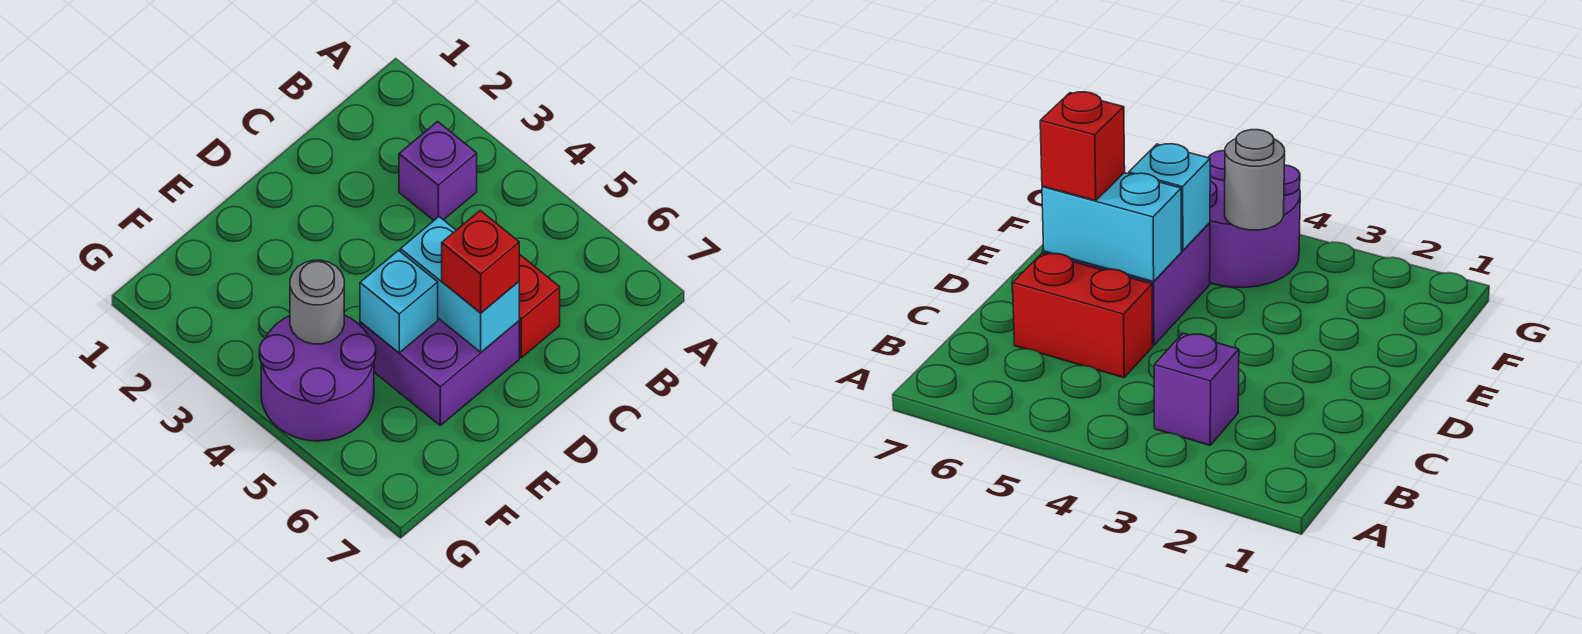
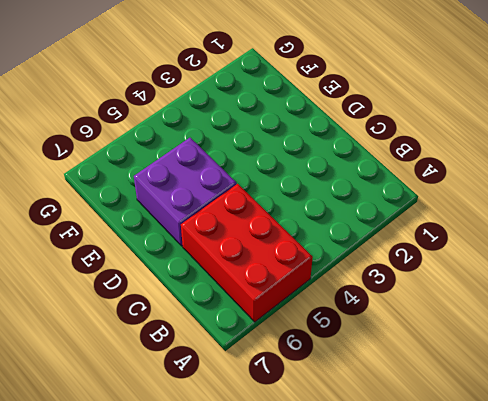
red brick A5:C6 level 1 -> red brick C5:C6 level 1
none -> purple brick B3 level 1
none -> purple round brick F4:G5 level 1

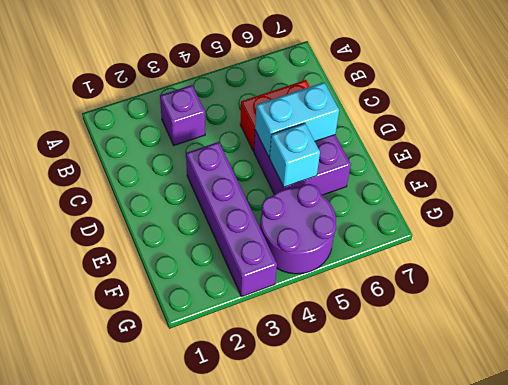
purple brick D3:G3 level 1 -> none
none -> grey round brick F4 level 2
none -> red brick D6 level 3

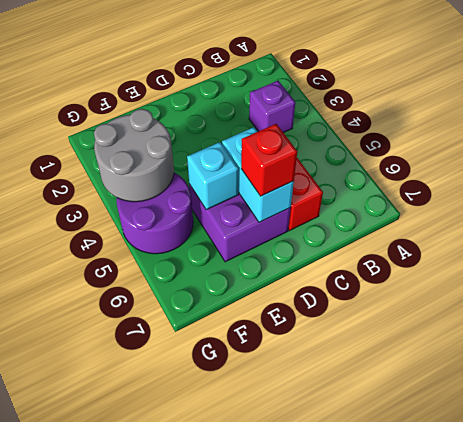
grey round brick F3:G4 level 2 -> grey round brick F4 level 2

